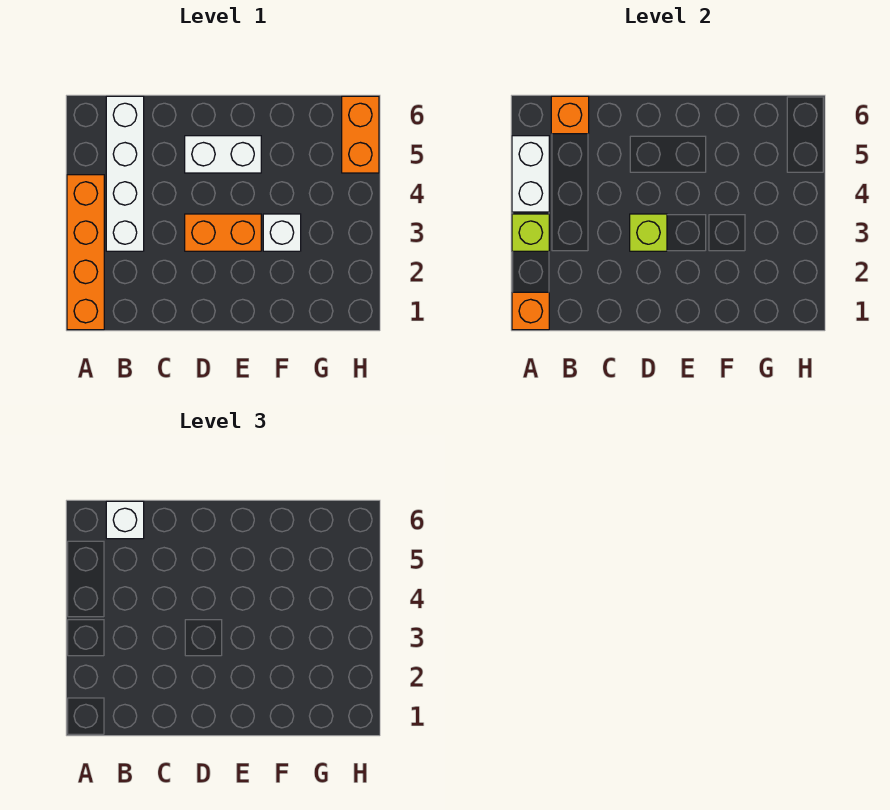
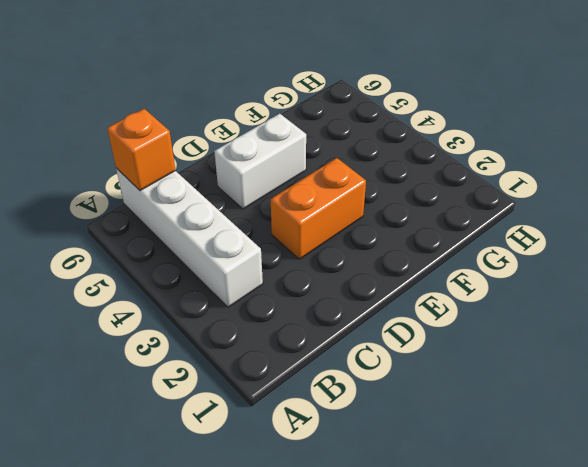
none -> orange brick A1:A4 level 1
none -> white brick F3 level 1
none -> orange brick H5:H6 level 1

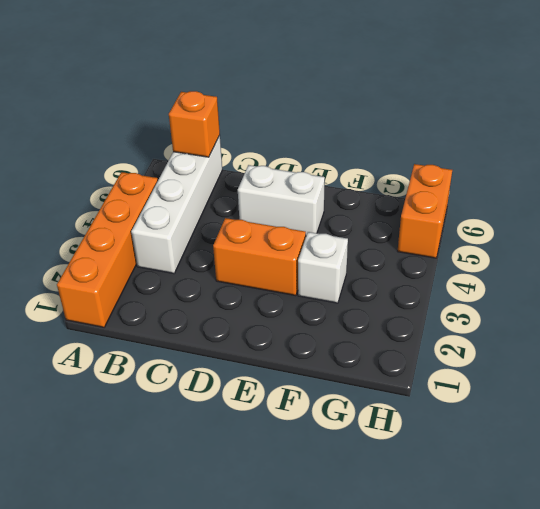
none -> orange brick A1 level 2
none -> lime brick A3 level 2
none -> white brick A4:A5 level 2

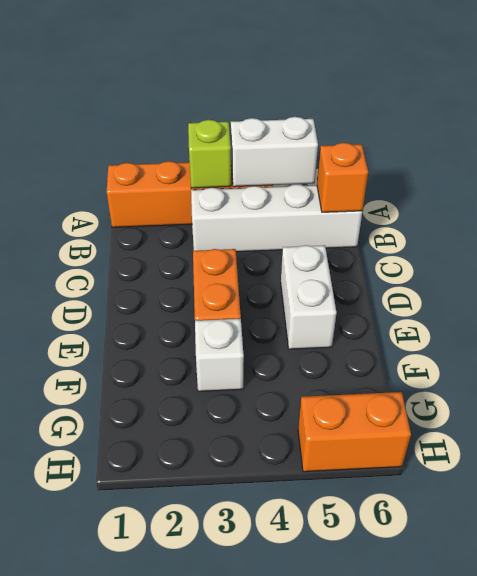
none -> orange brick A1 level 2
none -> lime brick D3 level 2
none -> white brick B6 level 3

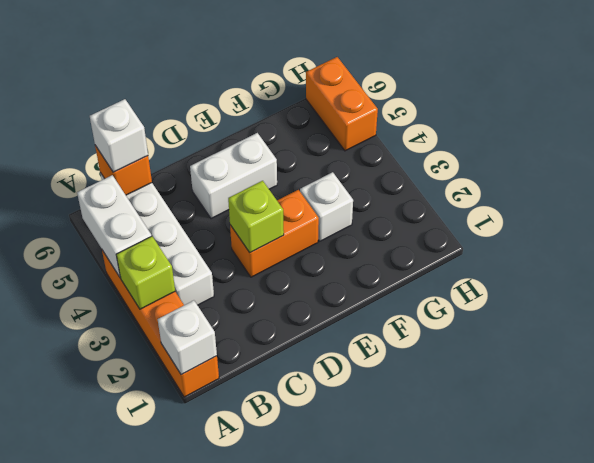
white brick A1 level 2 -> orange brick A1 level 2

